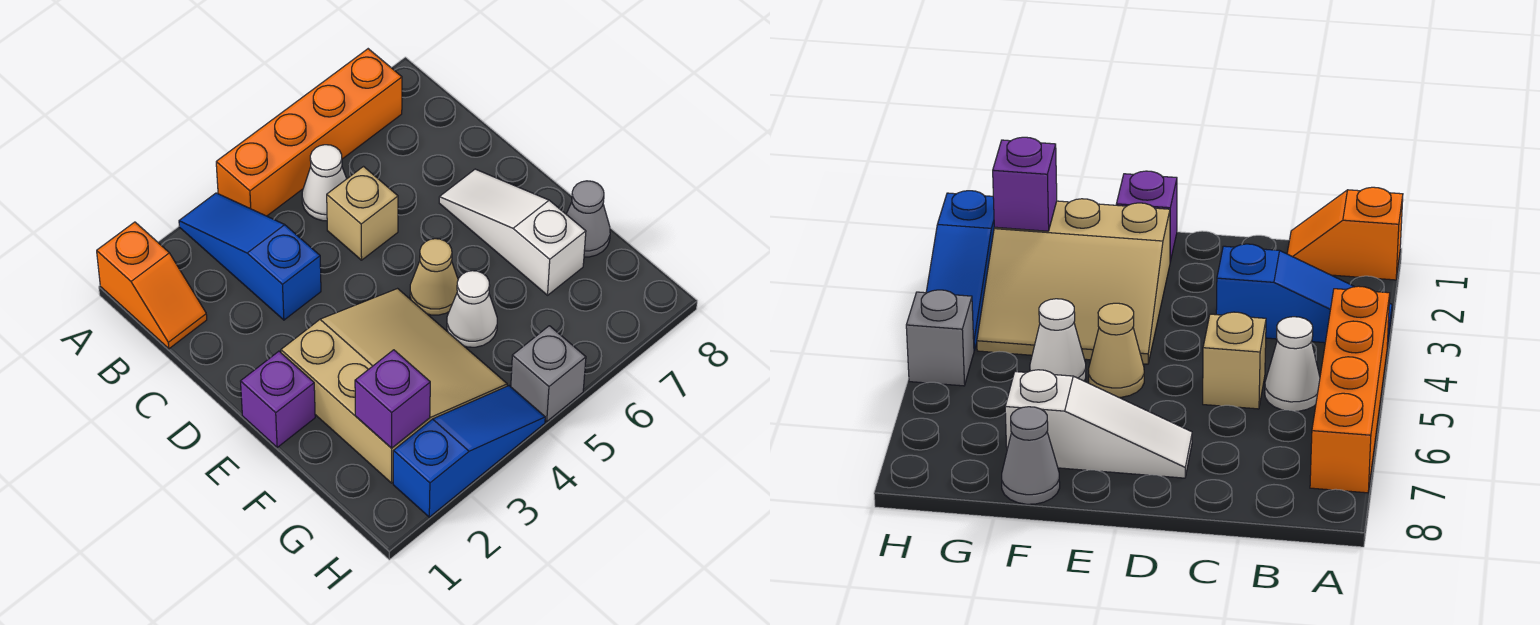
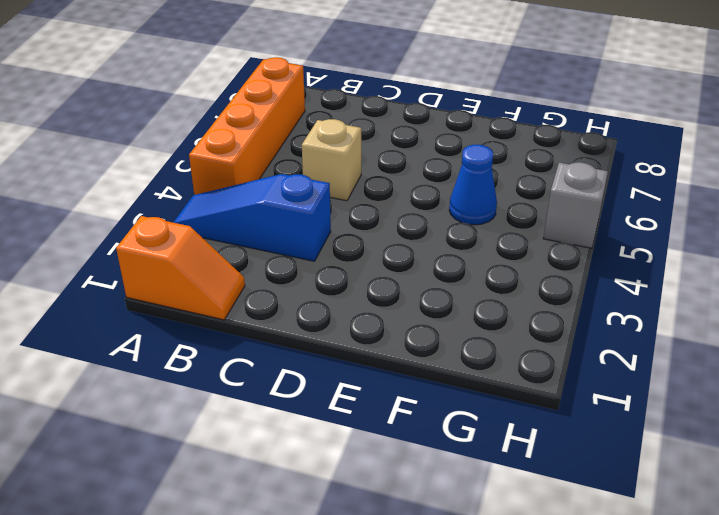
blue cone F5 level 1 -> white cone F5 level 1
none -> white cone B5 level 1
none -> white slope D7:F7 level 1 top F
none -> purple brick E1 level 1

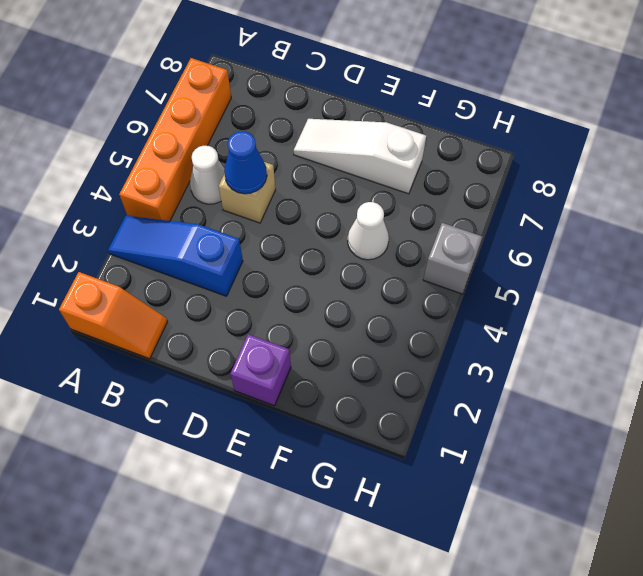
blue cone C5 level 2 -> none
none -> tan slope E2:G4 level 1 top 2
none -> tan cone E5 level 1
none -> grey cone F8 level 1

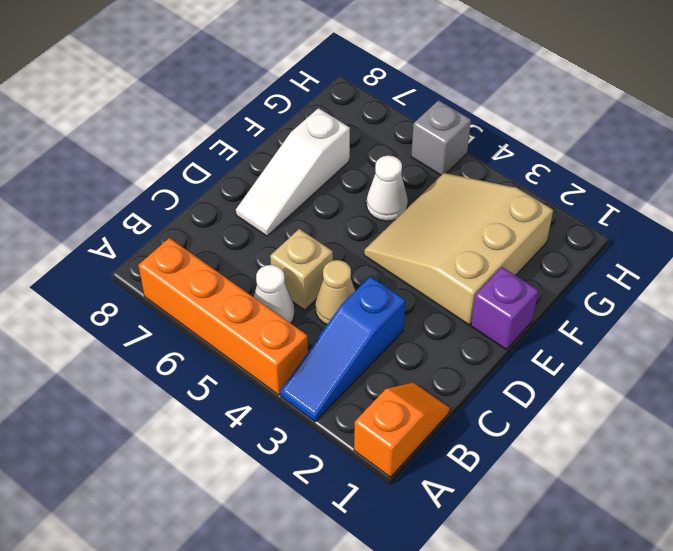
tan cone C4 level 1 -> tan cone E5 level 1
none -> grey cone F8 level 1
none -> blue slope H2:H4 level 1 top 2
none -> purple brick G2 level 2

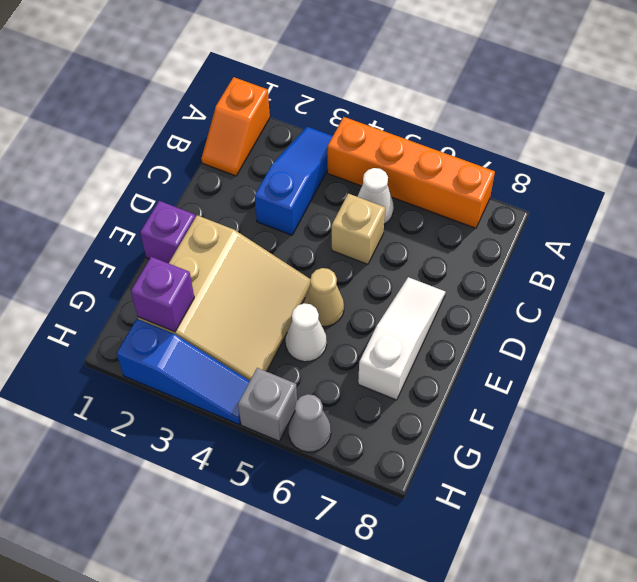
grey cone H6 level 1 -> grey cone F8 level 1

